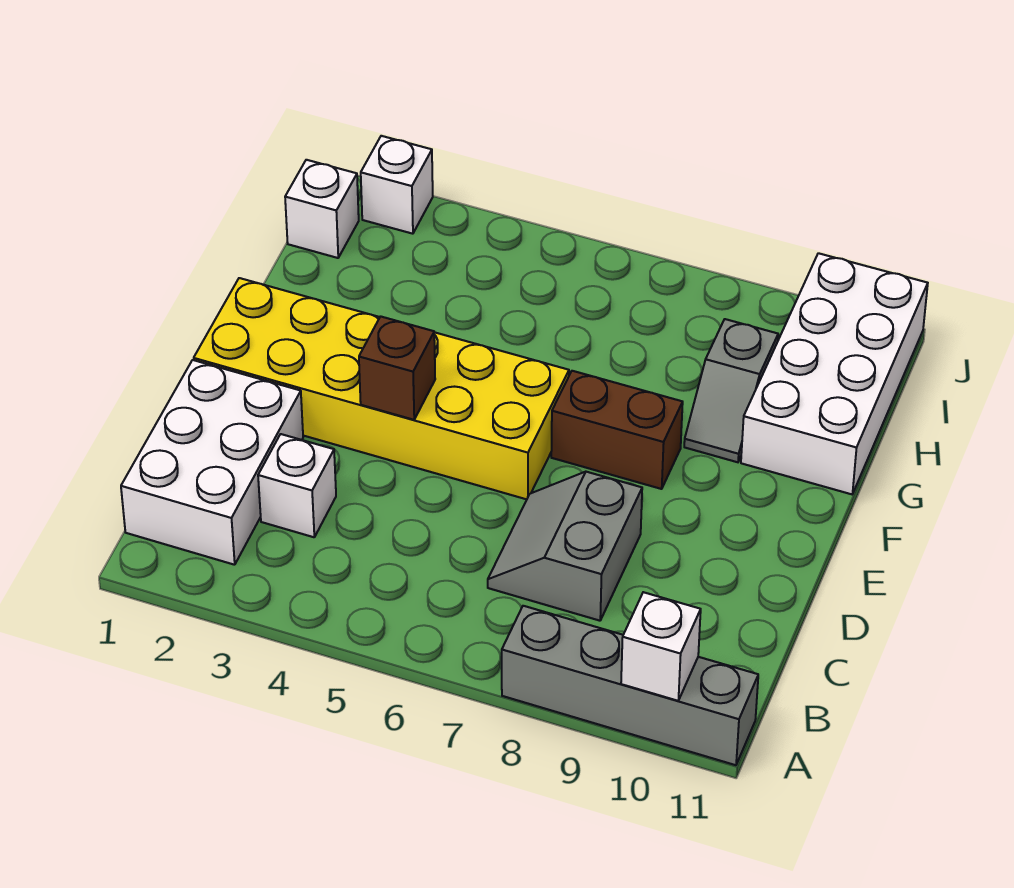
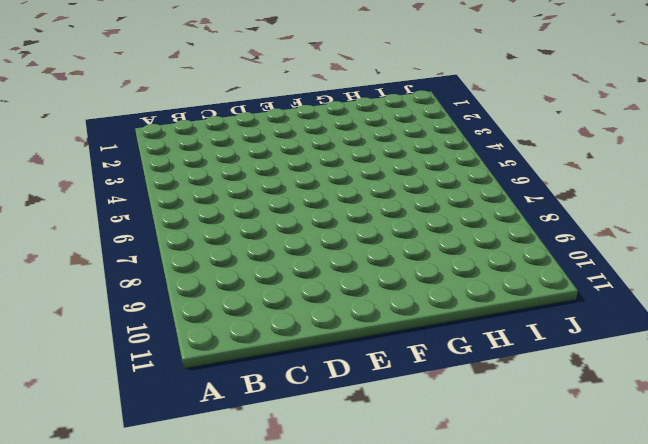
none -> grey brick A8:A11 level 1
none -> white brick B1:D2 level 1
none -> white brick C3 level 1

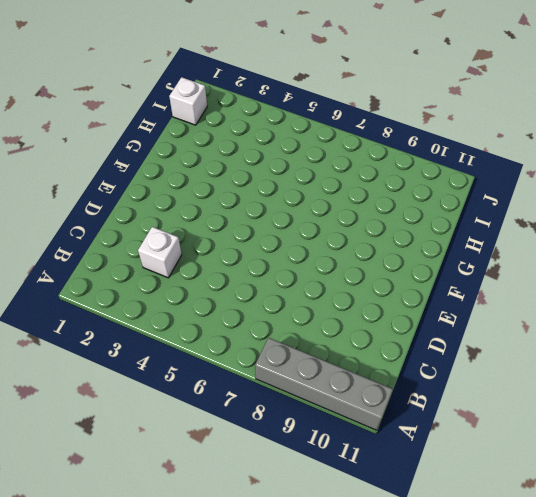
none -> white brick B1:D2 level 1
none -> grey slope C7:D8 level 1 top 8
none -> yellow brick E1:F6 level 1

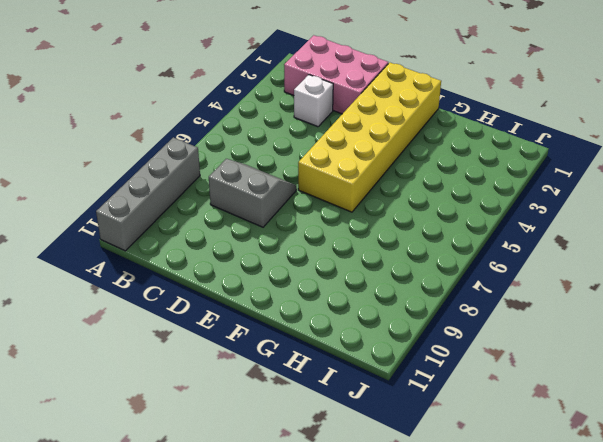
pink brick B1:D2 level 1 -> white brick B1:D2 level 1
none -> brown brick F7:F8 level 1
none -> grey slope G9:H9 level 1 top H
none -> white brick G10:J11 level 1

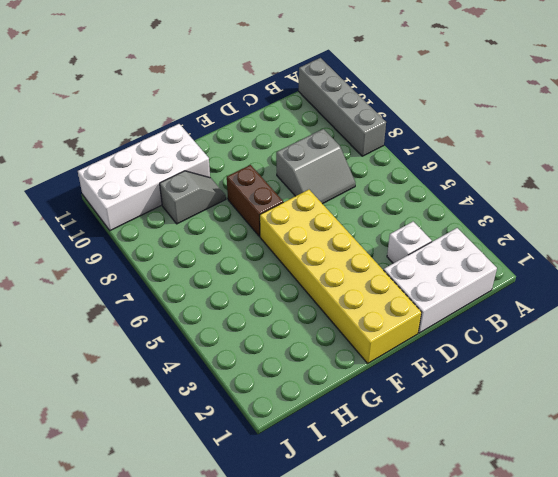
none -> white brick I1 level 1
none -> white brick J2 level 1
none -> white brick A10 level 2

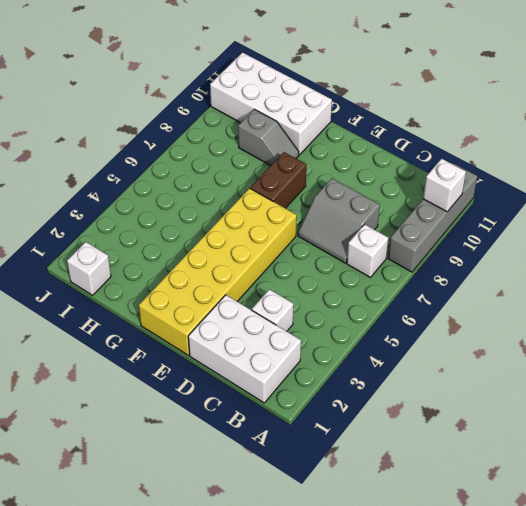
white brick B7 level 1 -> white brick J2 level 1
none -> brown brick E4 level 2

